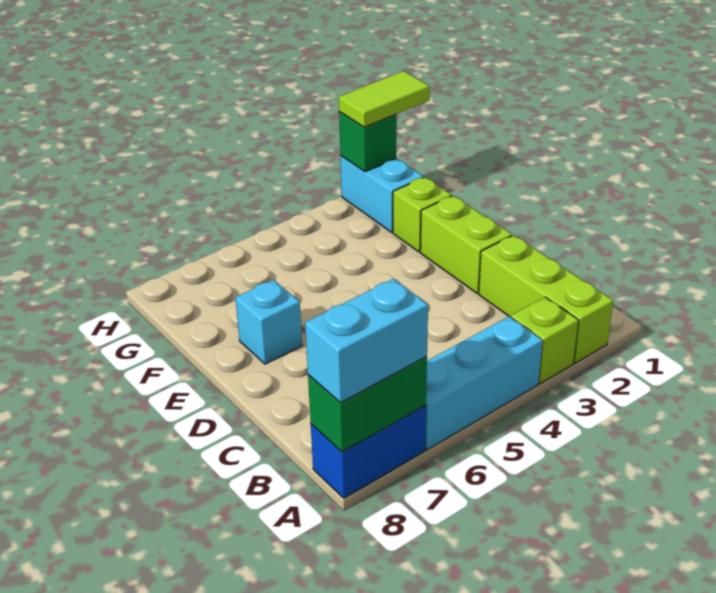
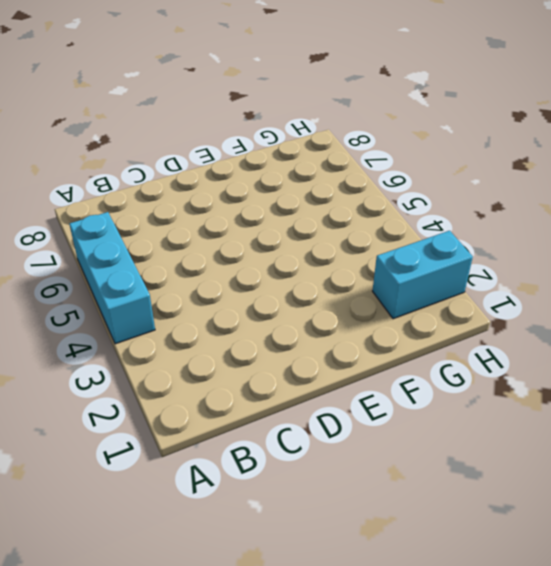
none -> lime brick A2:C2 level 1
none -> lime brick A3 level 1
none -> blue brick A7:A8 level 1

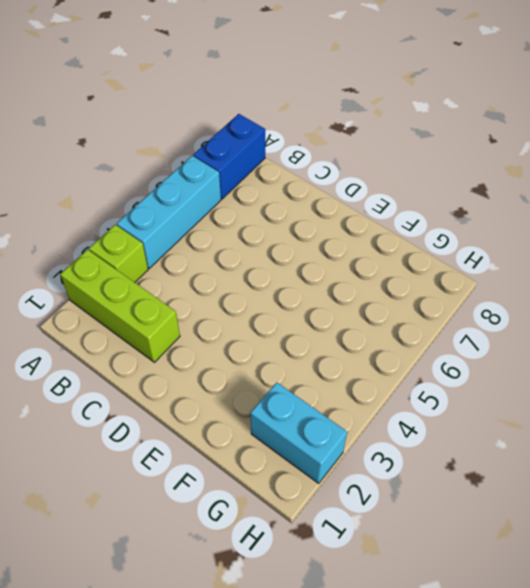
none -> lime brick D2:E2 level 1
none -> cyan brick E7 level 1
none -> lime brick F2 level 1

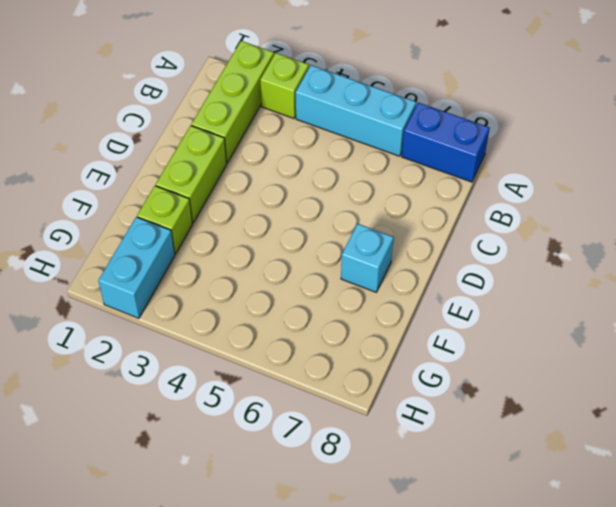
none -> green brick A7:A8 level 2
none -> green brick H2 level 2
none -> cyan brick A7:A8 level 3

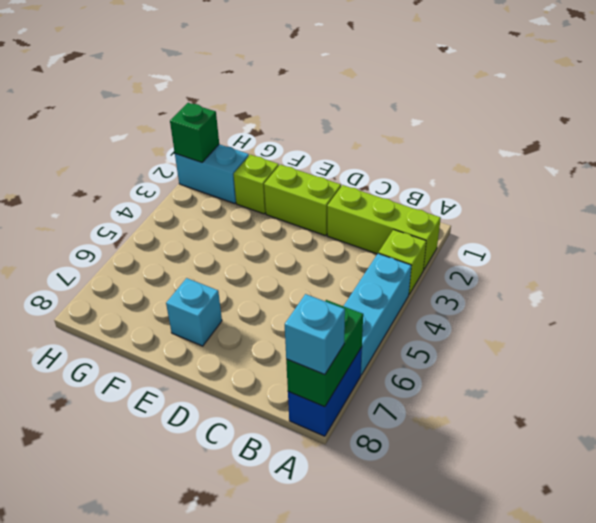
cyan brick A8 level 3 -> cyan brick A7:A8 level 3
none -> lime tile H1:H2 level 3

